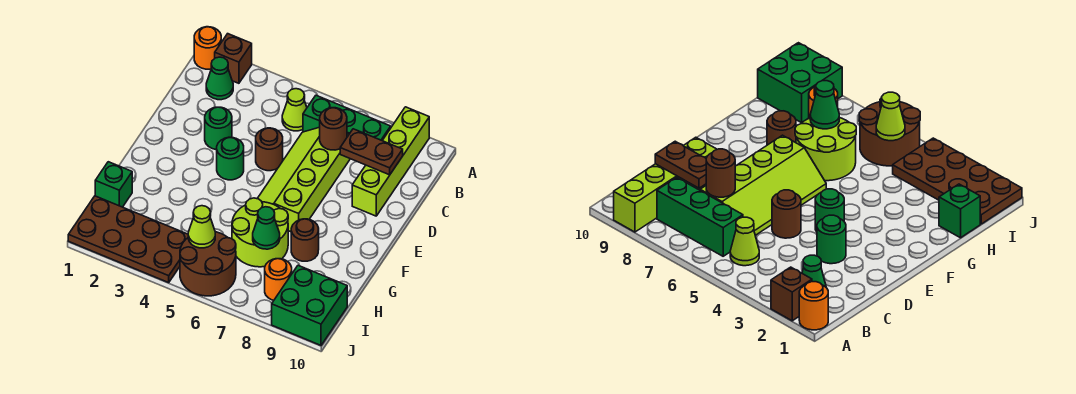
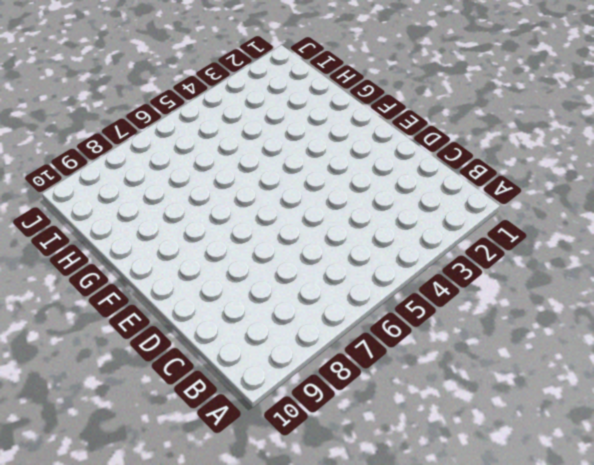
none -> orange round brick A1 level 1
none -> brown brick A2 level 1
none -> lime brick A9:D9 level 1

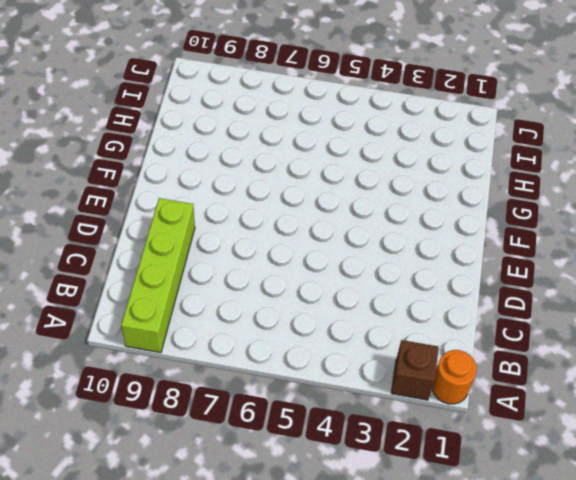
none -> green cone B2 level 1
none -> lime cone B5 level 1
none -> green brick B6:B8 level 1

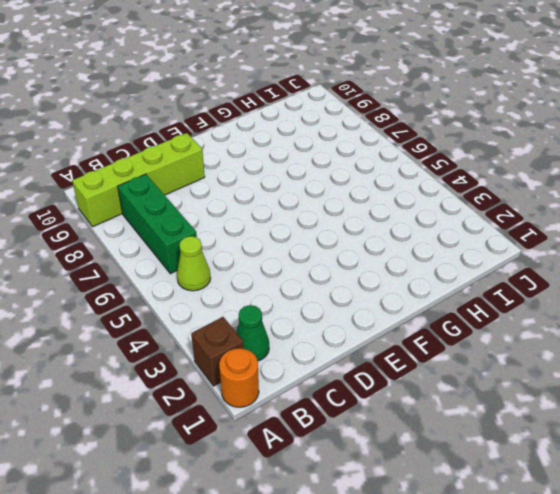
none -> lime slope C6:F7 level 1 top 7
none -> green round brick D3 level 1
none -> brown round brick D5 level 1

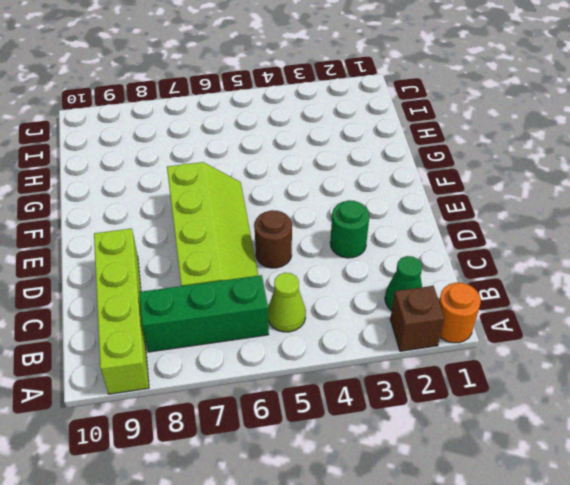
none -> green round brick E4 level 1
none -> lime round brick G6:H7 level 1
none -> brown round brick G8 level 1

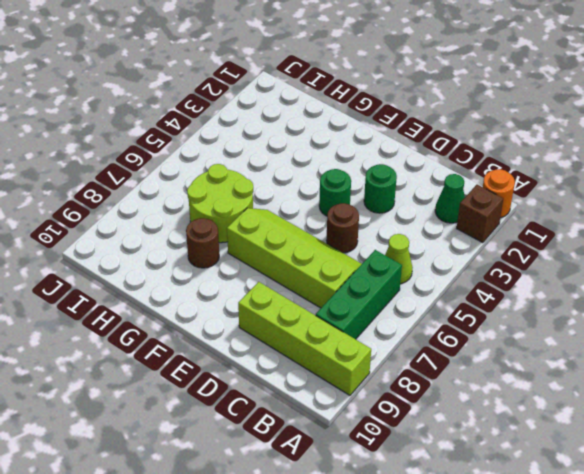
none -> green brick H1 level 1
none -> brown plate I1:J4 level 1
none -> brown round brick I5:J6 level 1

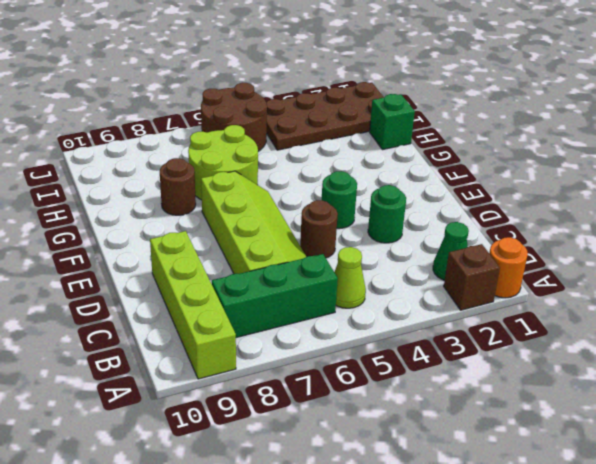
none -> orange round brick I8 level 1
none -> green brick I9:J10 level 1
none -> brown round brick C7 level 2

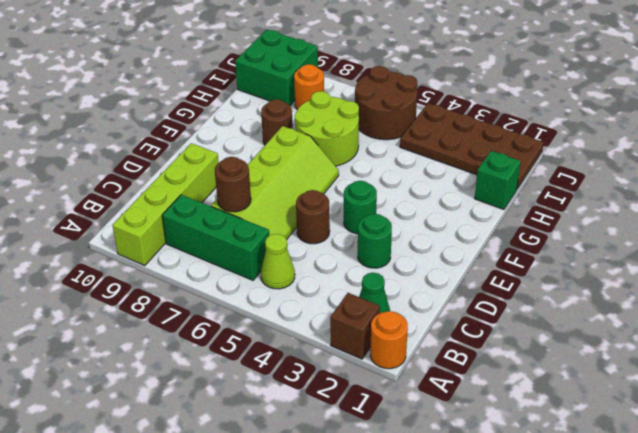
none -> brown plate C8:C9 level 2
none -> green cone H7 level 2
none -> lime cone I5 level 2

